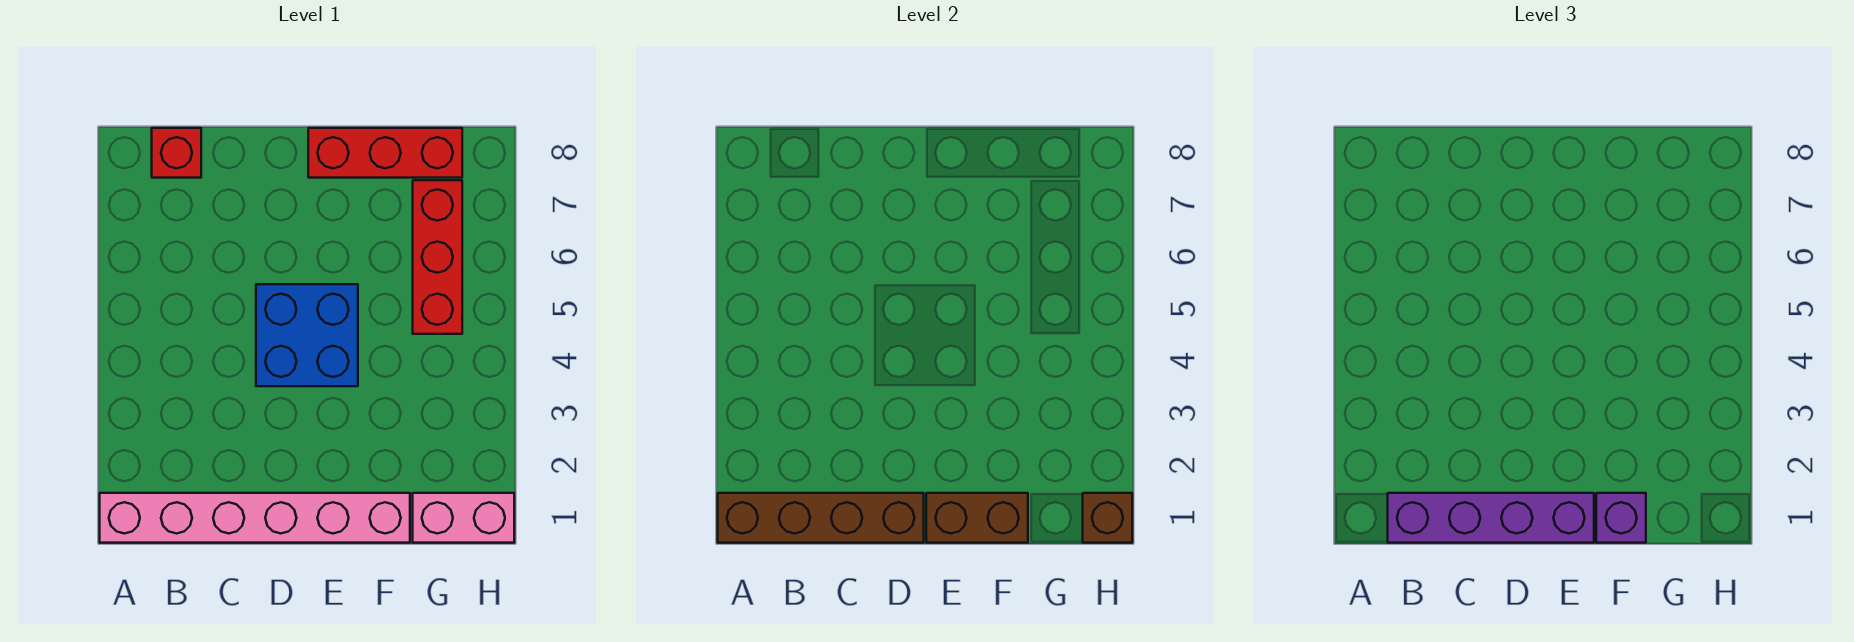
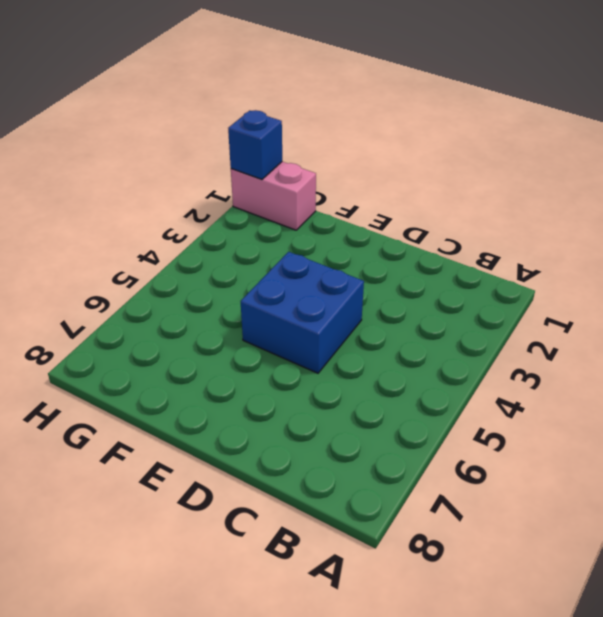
blue brick H1 level 2 -> brown brick H1 level 2
none -> pink brick A1:F1 level 1
none -> red brick B8 level 1

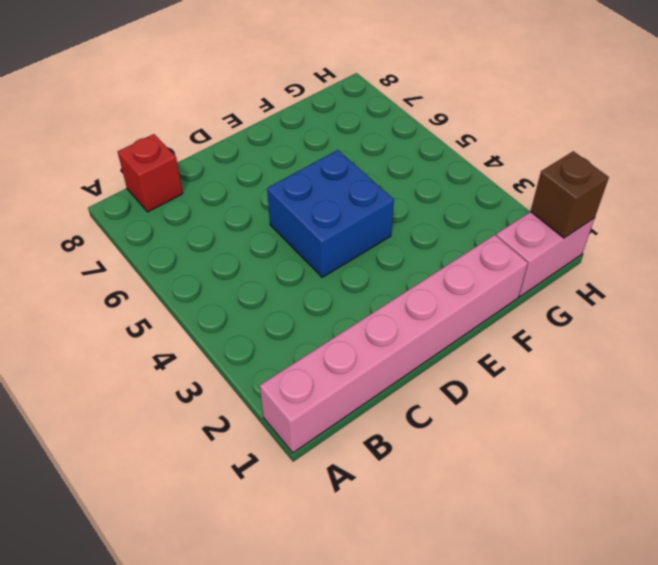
none -> red brick E8:G8 level 1
none -> red brick G5:G7 level 1

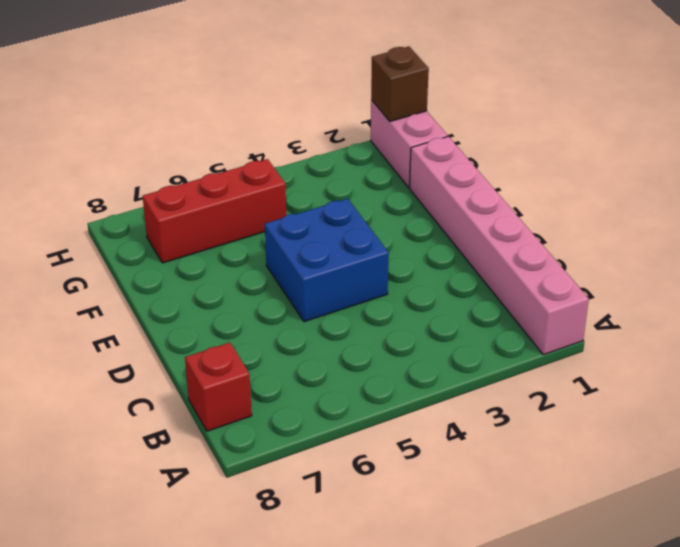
none -> red brick E8:G8 level 1
none -> brown brick A1:D1 level 2

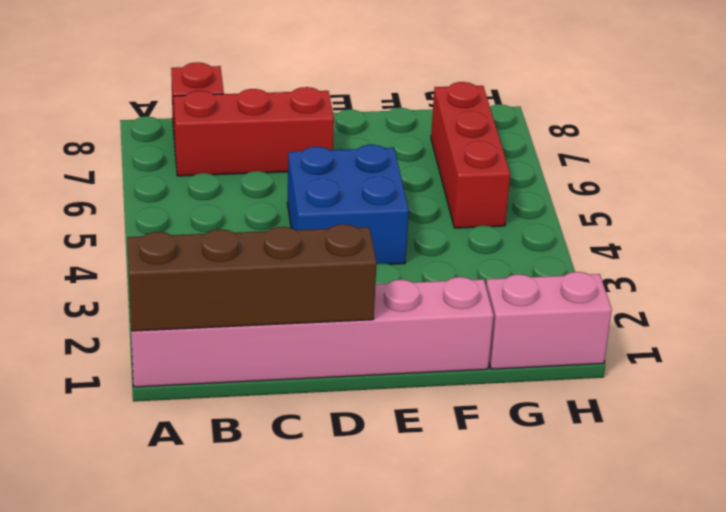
red brick B7:D7 level 1 -> red brick E8:G8 level 1
none -> brown brick E1:F1 level 2
none -> brown brick H1 level 2

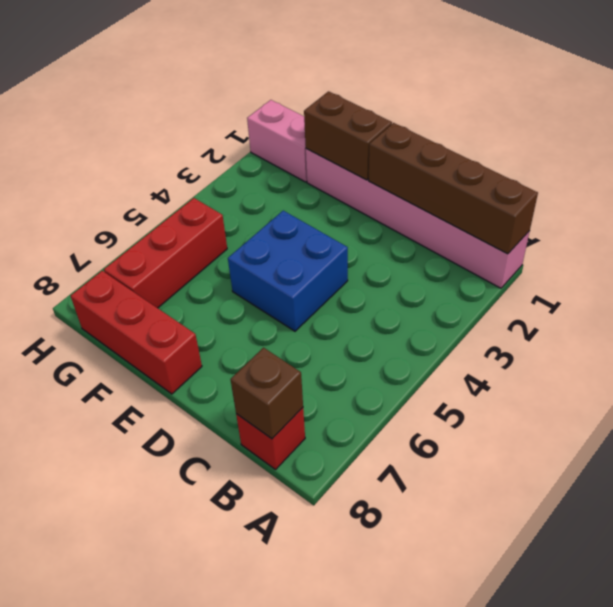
brown brick B8 level 2 -> brown brick H1 level 2
none -> purple brick B1:E1 level 3
none -> purple brick F1 level 3

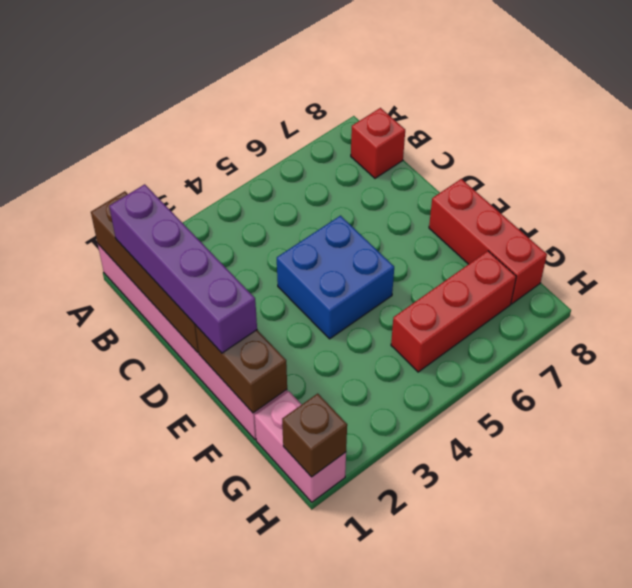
none -> purple brick F1 level 3

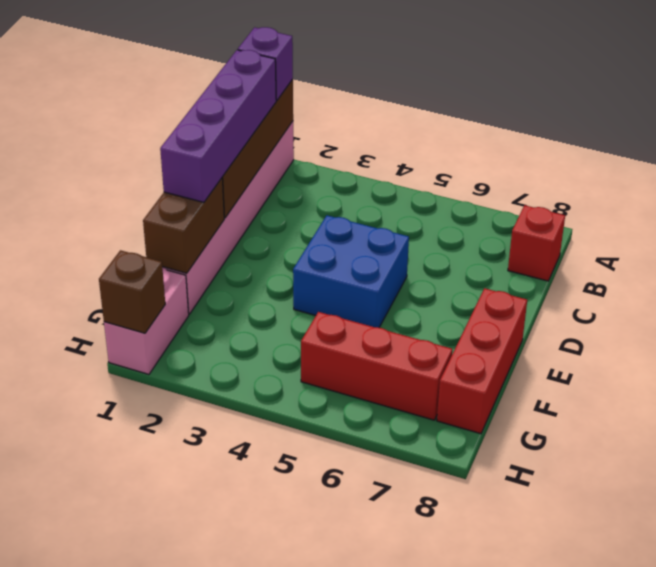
purple brick A1 level 3 -> purple brick F1 level 3

